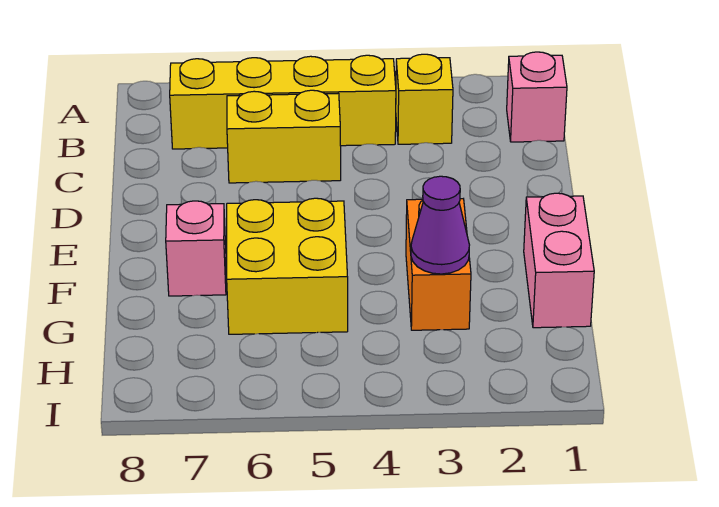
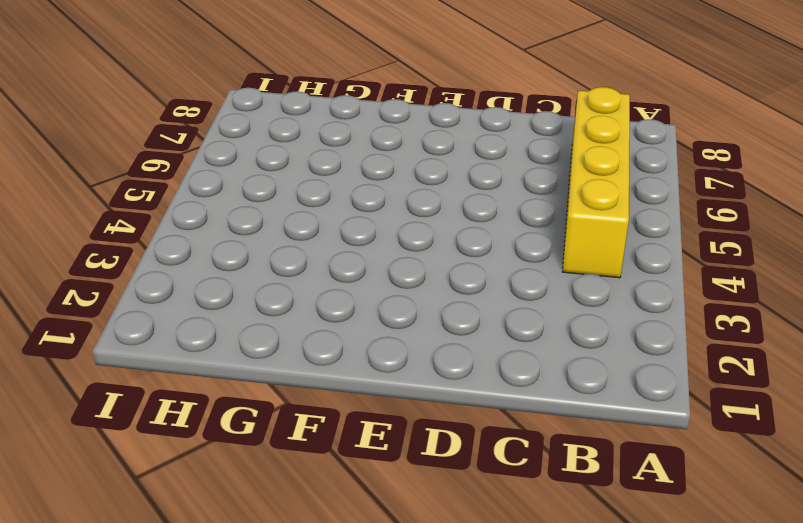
none -> pink brick B1 level 1
none -> yellow brick B3 level 1

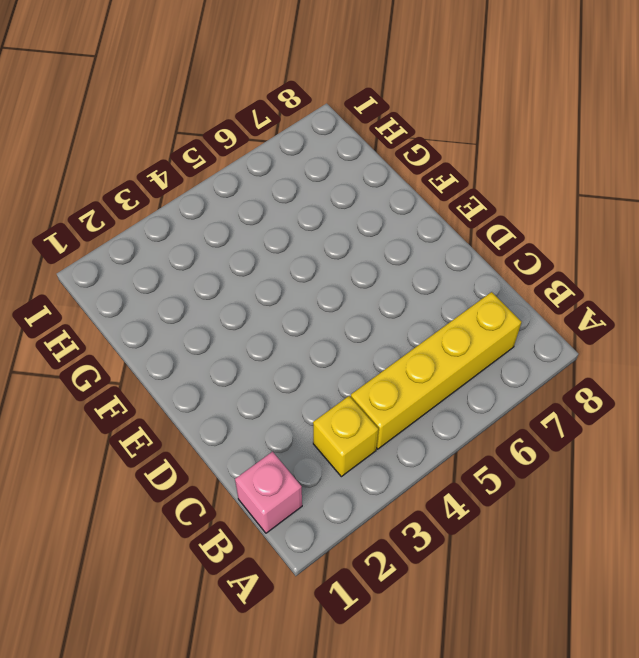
none -> yellow brick C5:C6 level 1
none -> pink brick F1:G1 level 1

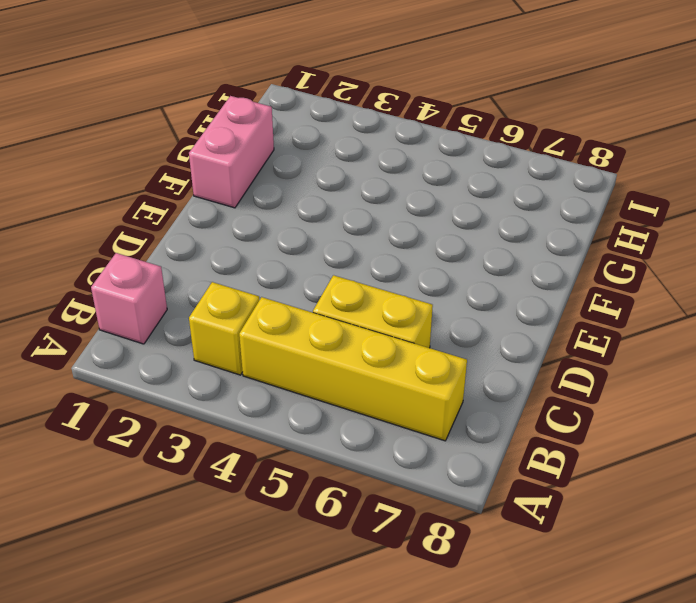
none -> orange brick F3:G3 level 1
none -> yellow brick F5:G6 level 1

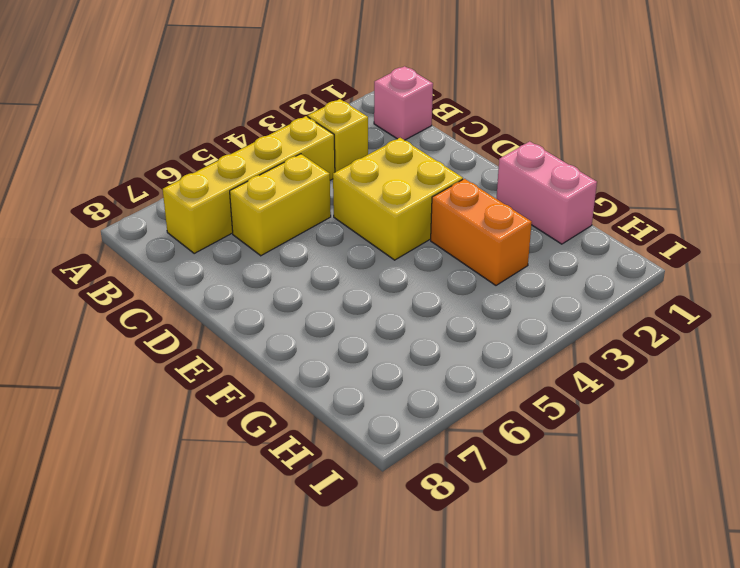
yellow brick D3:E4 level 1 -> yellow brick F5:G6 level 1
none -> pink brick F7 level 1
none -> purple cone G3 level 2

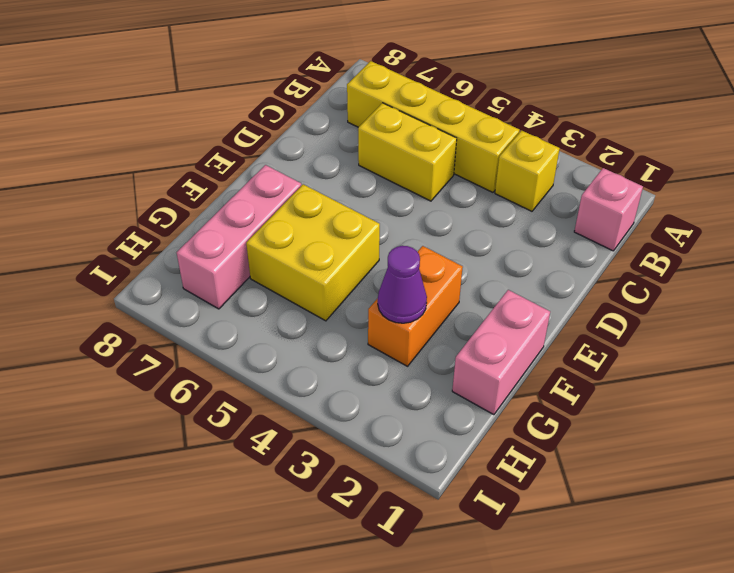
pink brick F7:H7 level 1 -> pink brick F7 level 1

